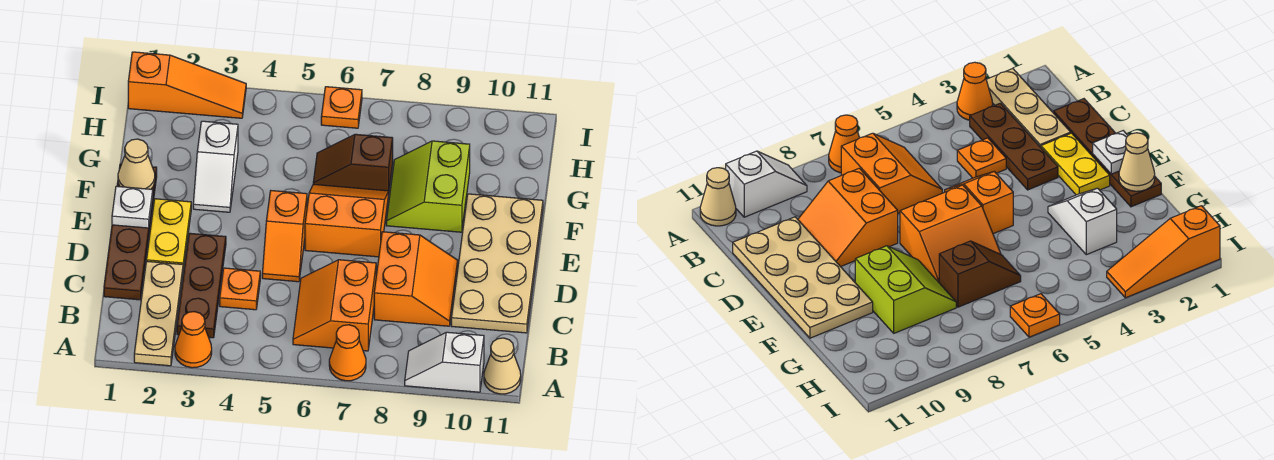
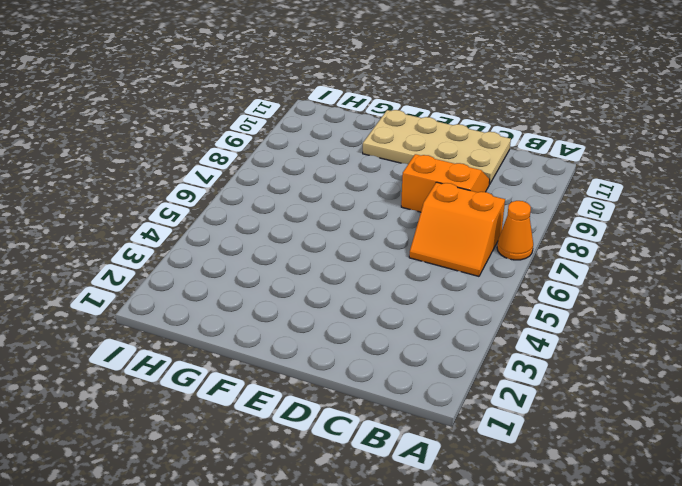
none -> tan plate A2:C2 level 1
none -> orange cone A3 level 1
none -> white slope A9:A10 level 1 top 10

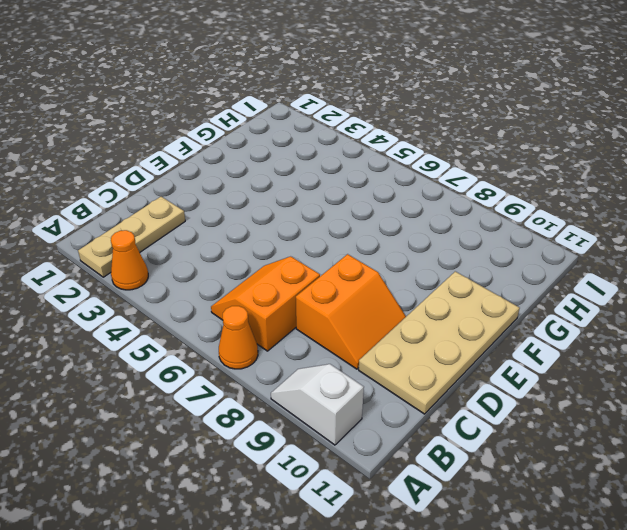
none -> tan cone A11 level 1
none -> brown plate B3:D3 level 1
none -> brown plate C1:F1 level 1

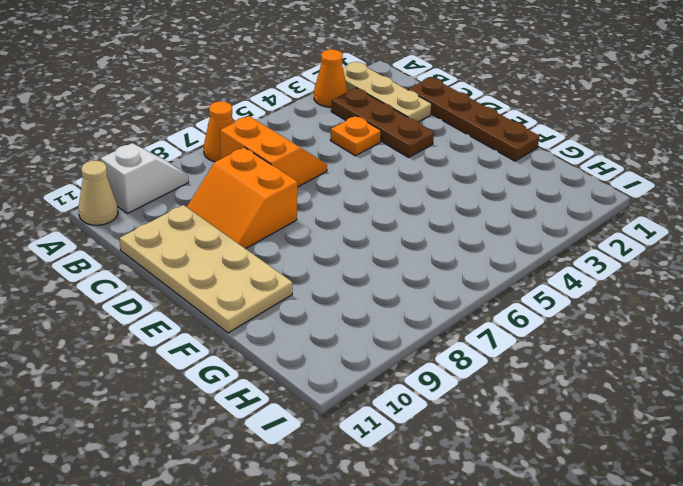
none -> yellow plate D2:E2 level 1
none -> orange slope D5:E5 level 1 top E
none -> orange slope E6:F7 level 1 top E

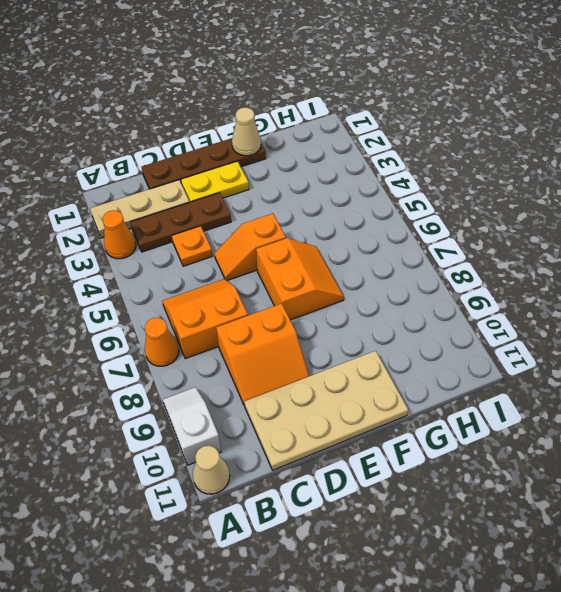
none -> white slope F3:G3 level 1 top G
none -> lime slope F8:G9 level 1 top 9
none -> brown slope G6:G7 level 1 top 7

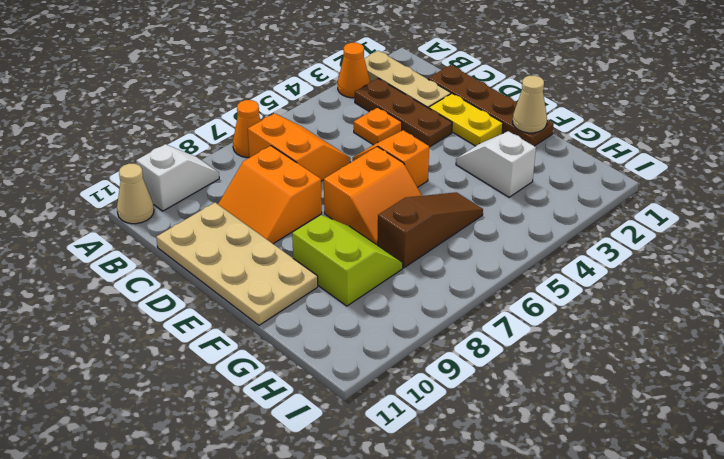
brown slope G5:G7 level 1 top 7 -> brown slope G6:G7 level 1 top 7
none -> orange slope I1:I3 level 1 top 1
none -> orange plate I6 level 1
none -> white plate E1 level 2

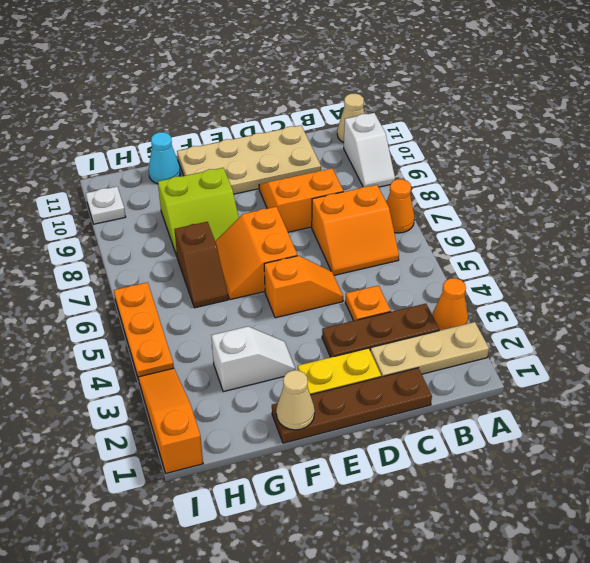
cyan cone G11 level 1 -> none
orange plate I4:I6 level 1 -> orange plate I6 level 1
white plate I10 level 1 -> white plate E1 level 2

